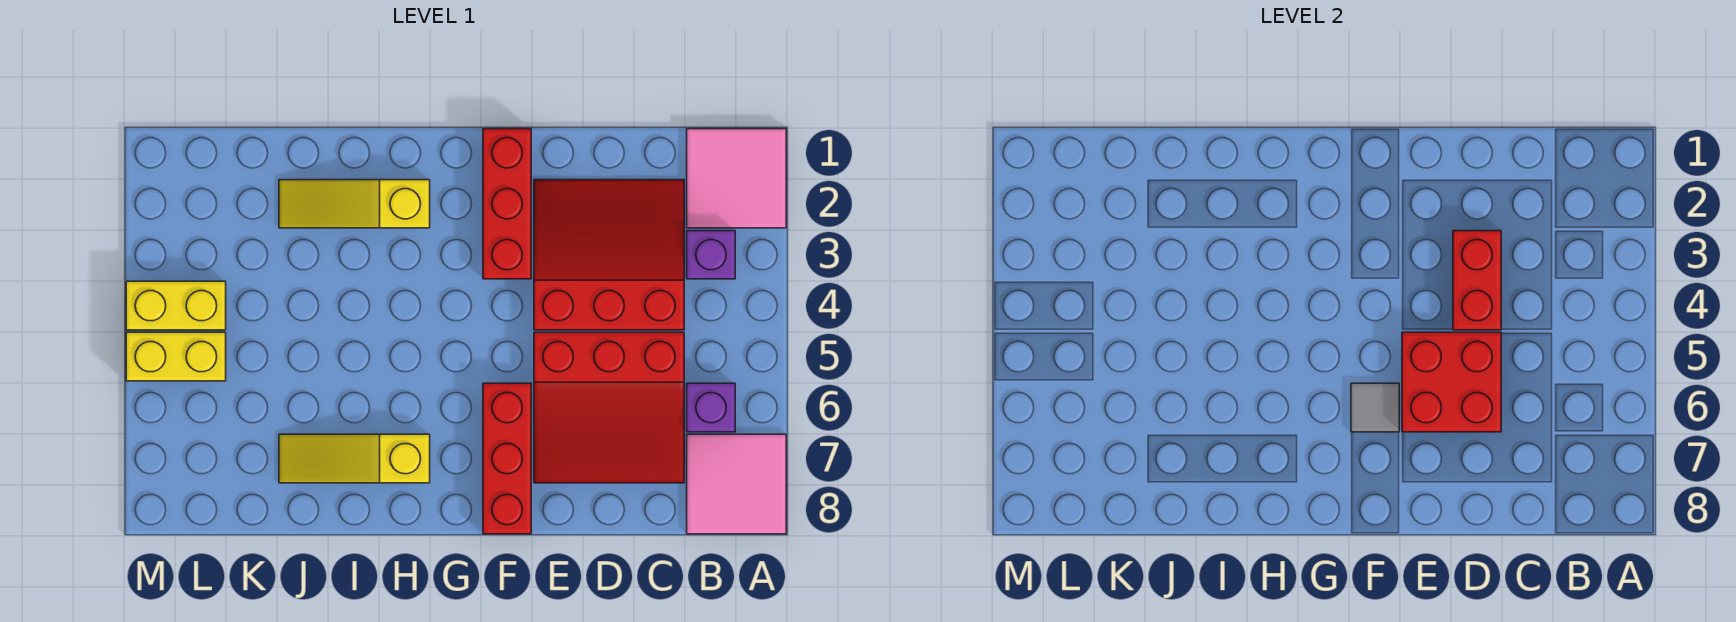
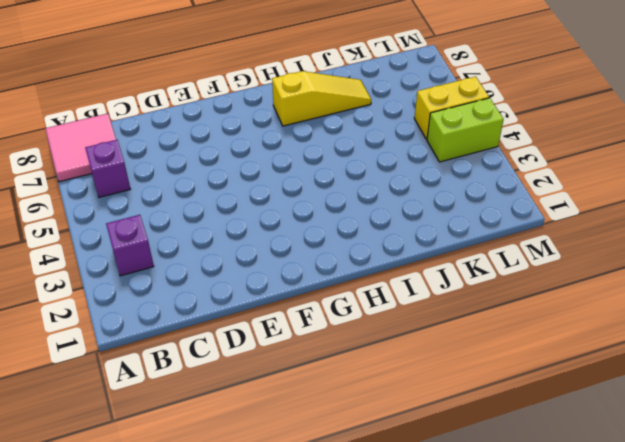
lime brick L4:M4 level 1 -> yellow brick L4:M4 level 1
none -> pink tile A1:B2 level 1
none -> red slope C2:E4 level 1 top 4
none -> red slope C5:E7 level 1 top 5

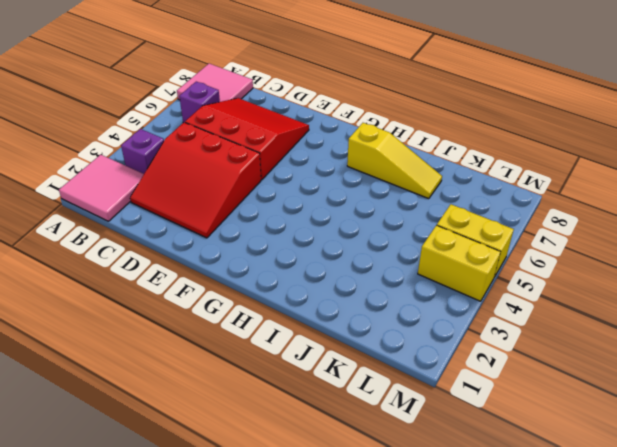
none -> red brick F1:F3 level 1
none -> red brick F6:F8 level 1
none -> yellow slope H2:J2 level 1 top H

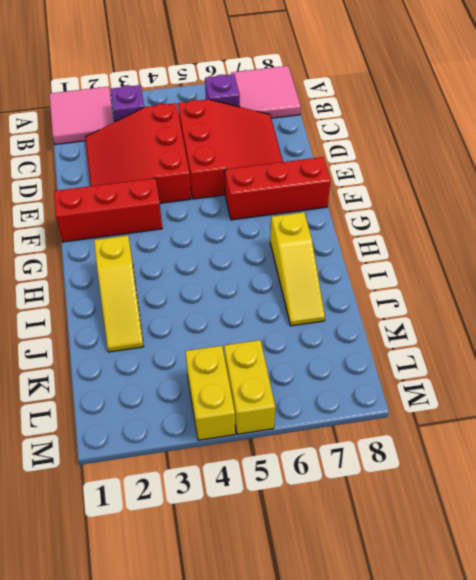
none -> red brick D3:D4 level 2
none -> red brick D5:E6 level 2
none -> grey tile F6 level 2

